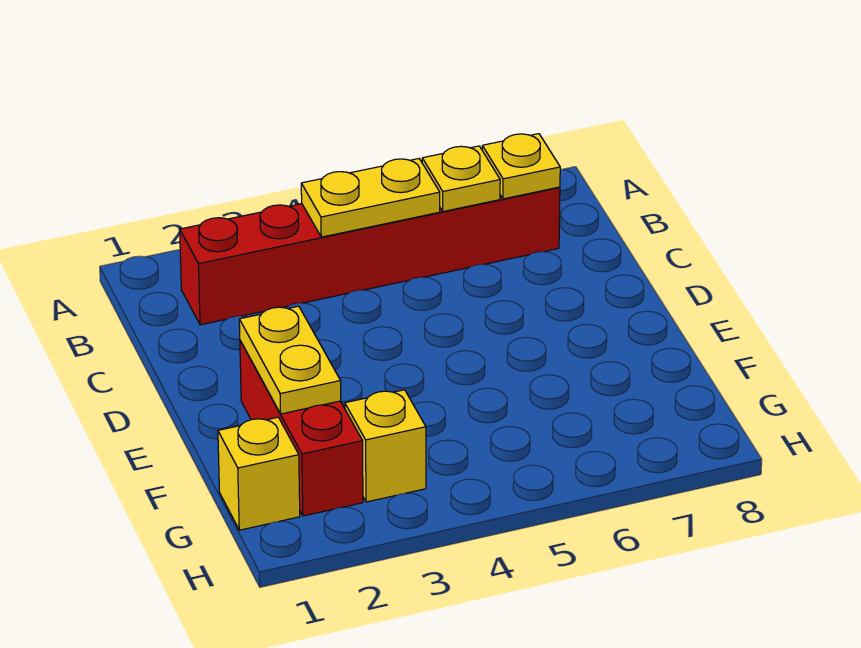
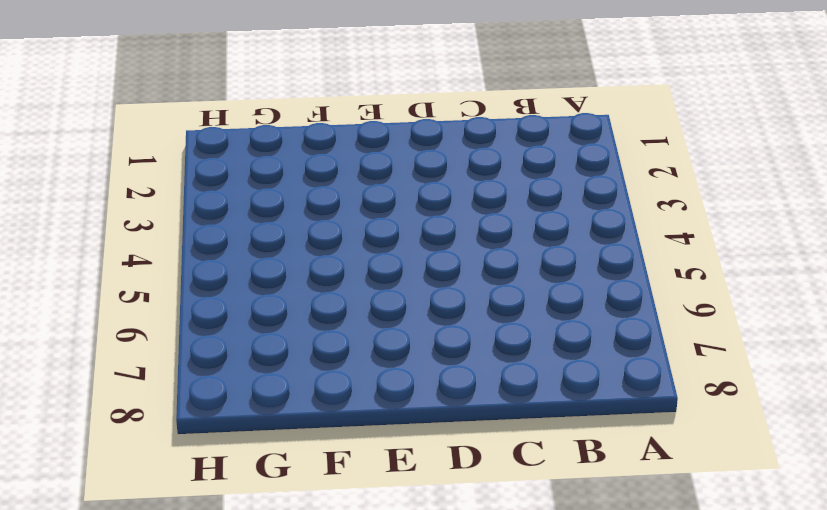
none -> red brick B2:B7 level 1
none -> red brick E2:G2 level 1

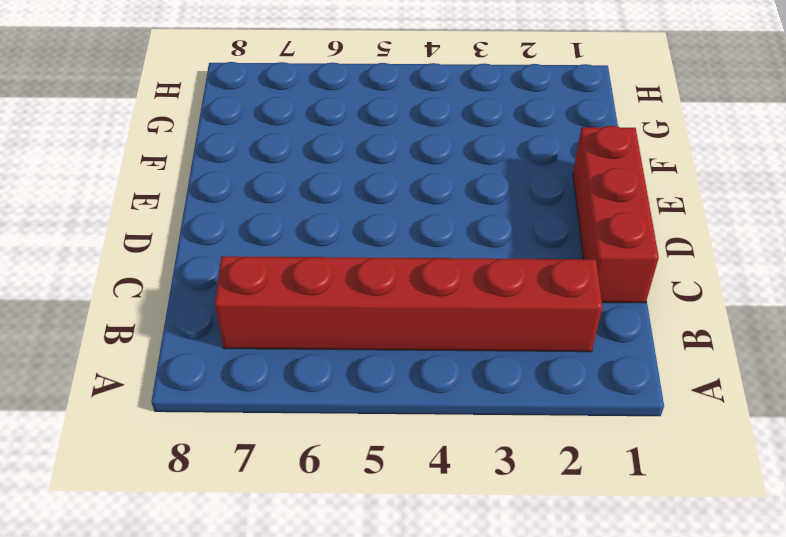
red brick C1:E1 level 1 -> red brick E2:G2 level 1
none -> yellow brick G1 level 1
none -> yellow brick G3 level 1

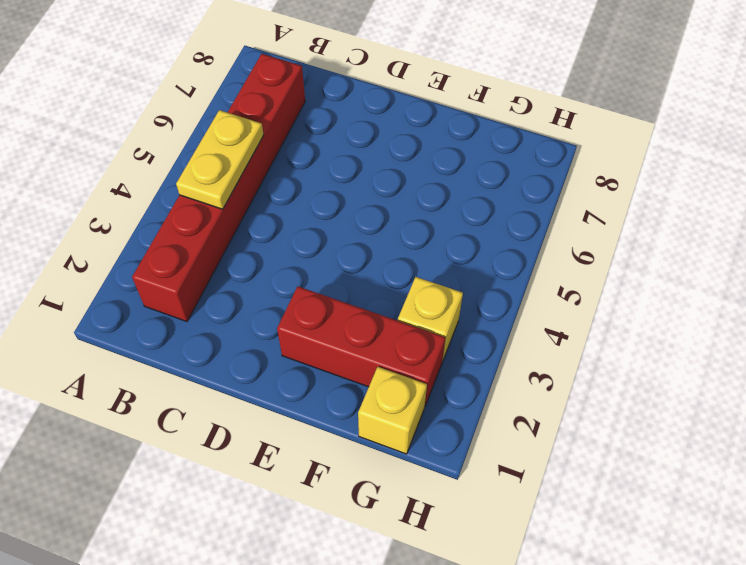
none -> yellow plate B6 level 2
none -> yellow plate B7 level 2

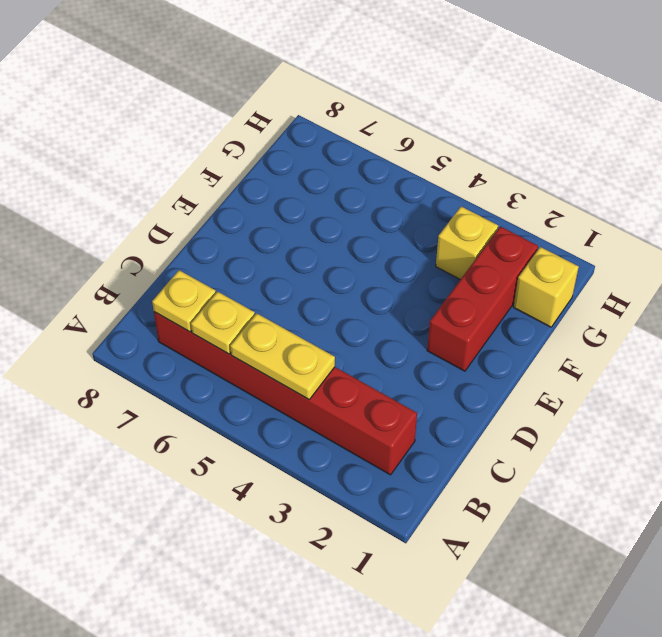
none -> yellow plate E2:F2 level 2

